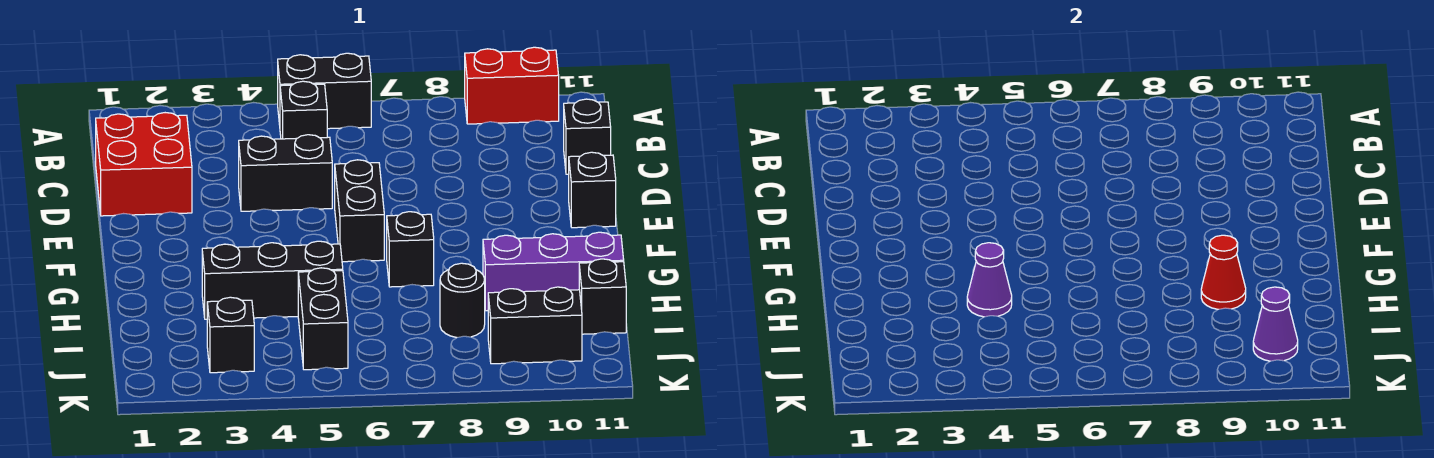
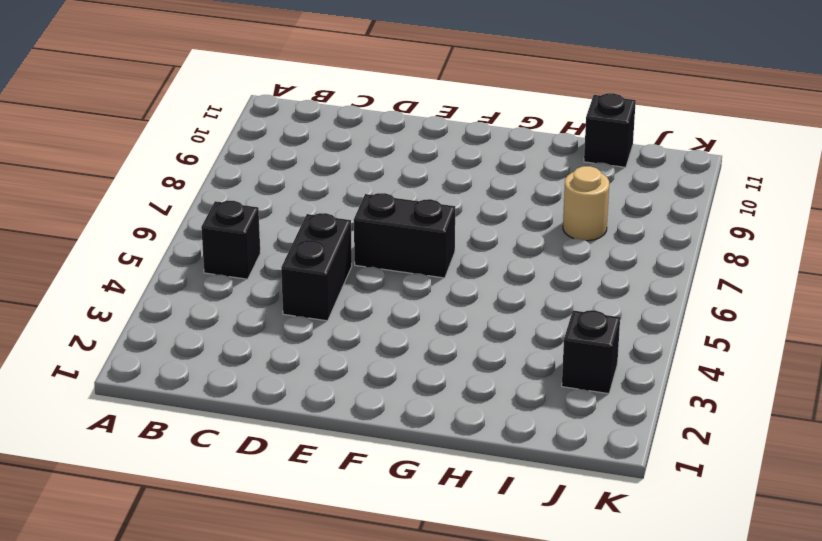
tan round brick I8 level 1 -> black round brick I8 level 1
none -> black brick A5:A6 level 1
none -> red brick A9:A10 level 1
none -> red brick C1:D2 level 1

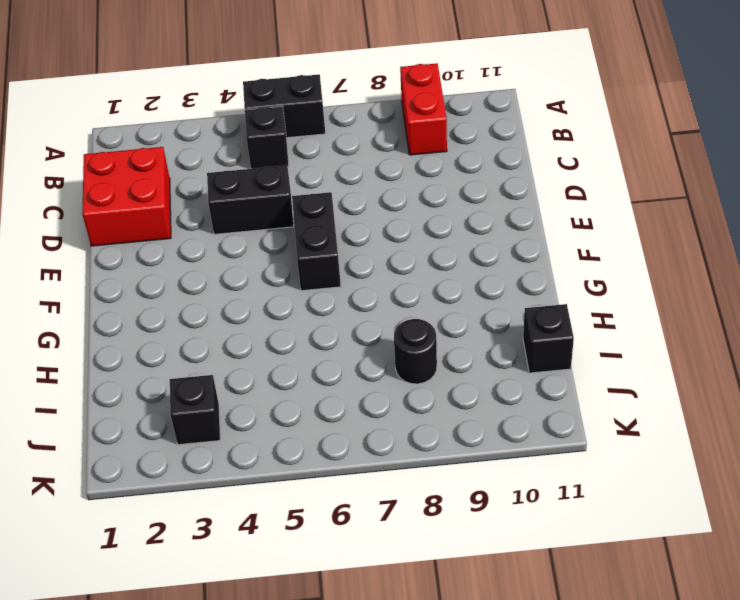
red brick A9:B9 level 1 -> red brick A9:A10 level 1
none -> black brick C11 level 1
none -> black brick E11 level 1
none -> black brick G7 level 1

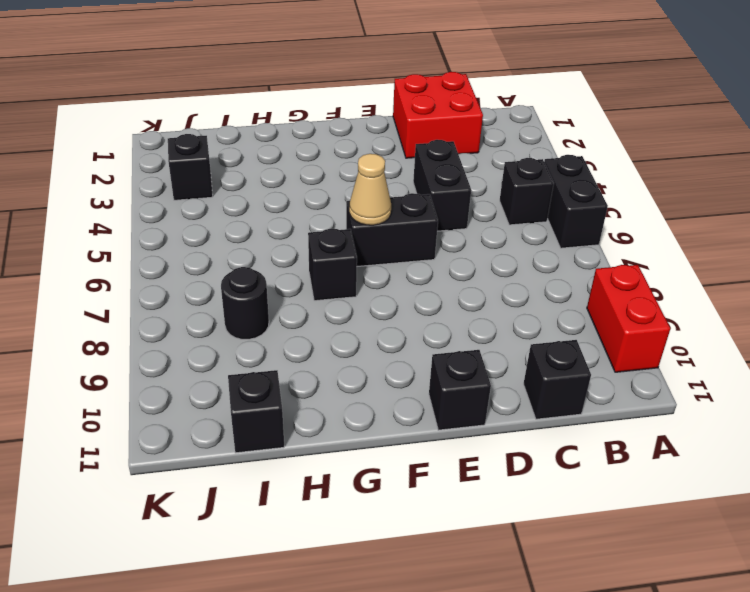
tan cone F6 level 2 -> none
none -> black brick H3:H5 level 1
none -> purple brick H9:H11 level 1
none -> black brick I5:J5 level 1

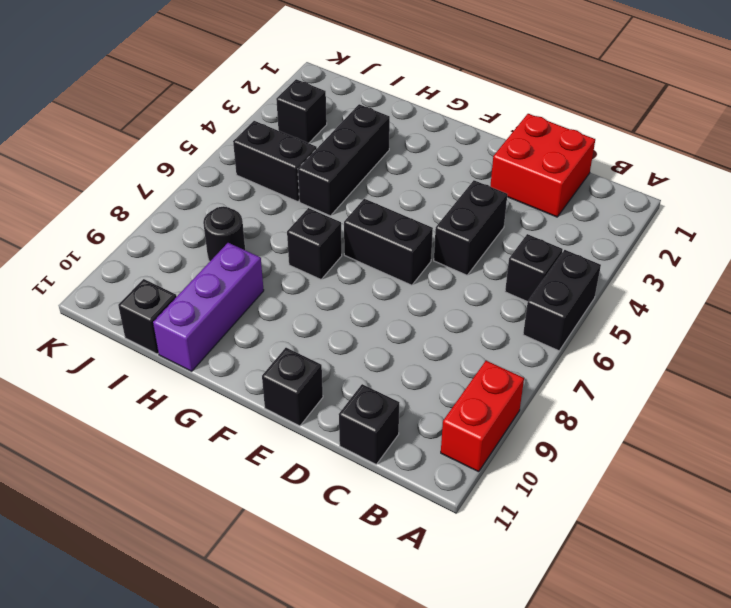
none -> black brick J9:J10 level 1
none -> purple cone H4 level 2
none -> red cone H9 level 2

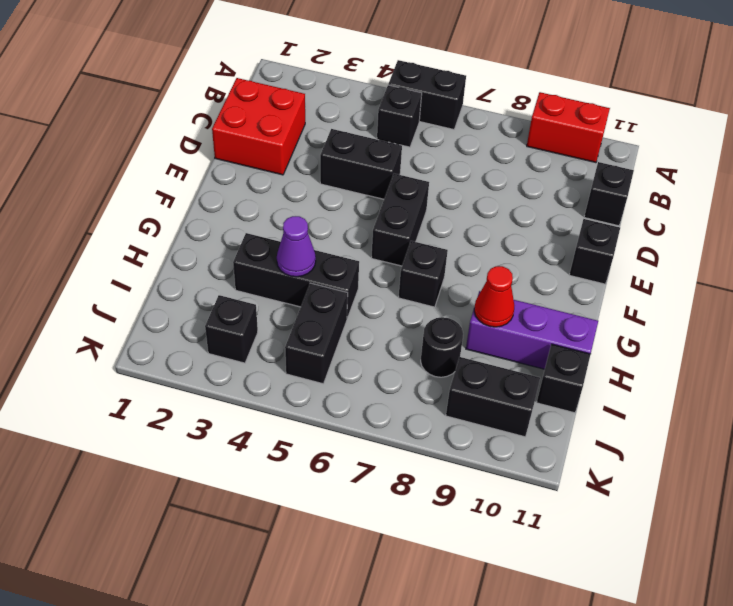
none -> purple cone J10 level 2

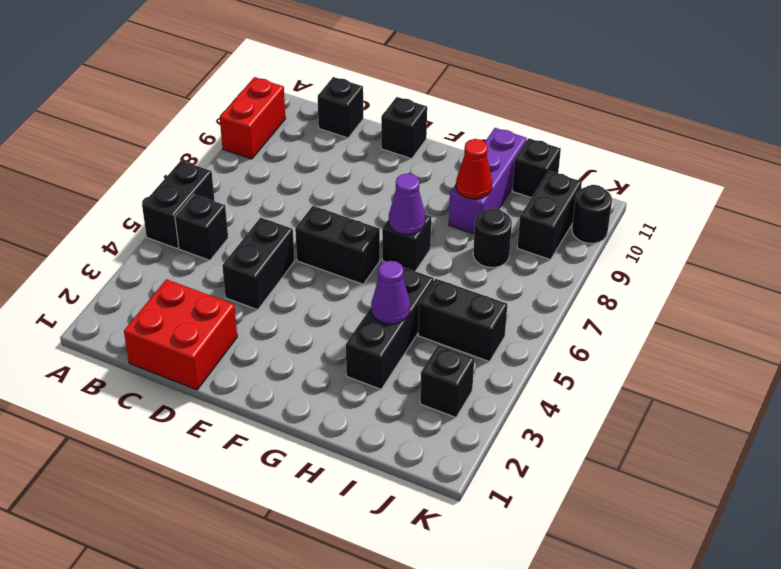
purple cone G7 level 2 -> purple cone J10 level 2
black round brick K10 level 1 -> none

